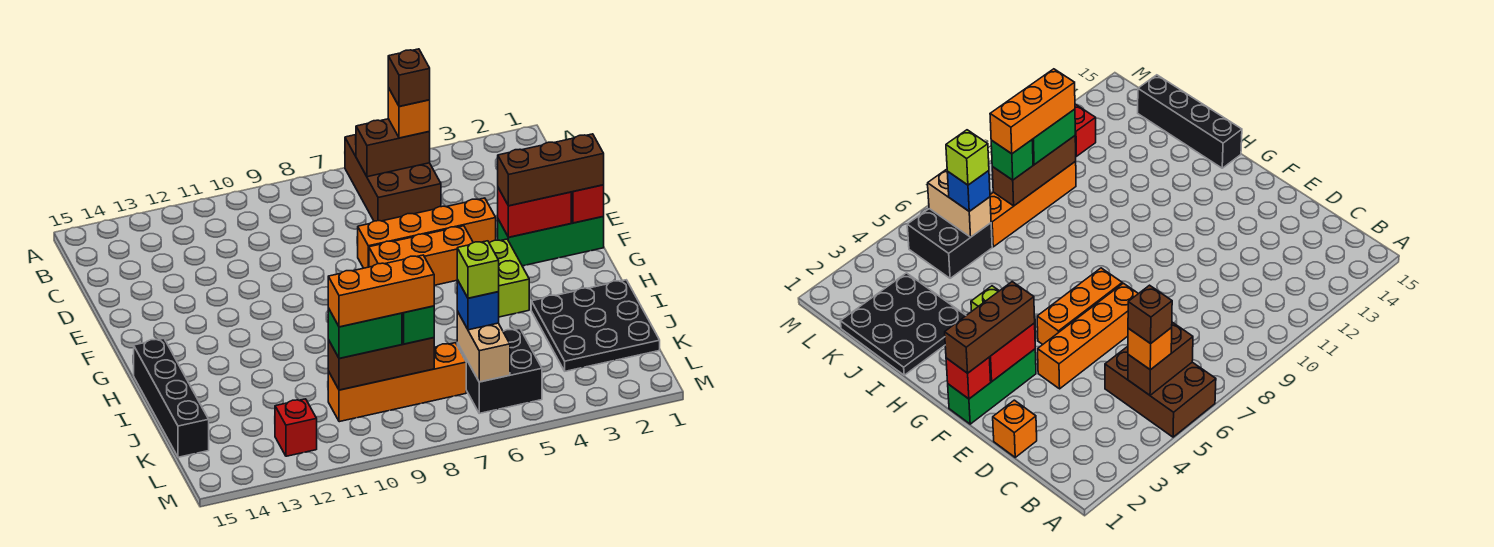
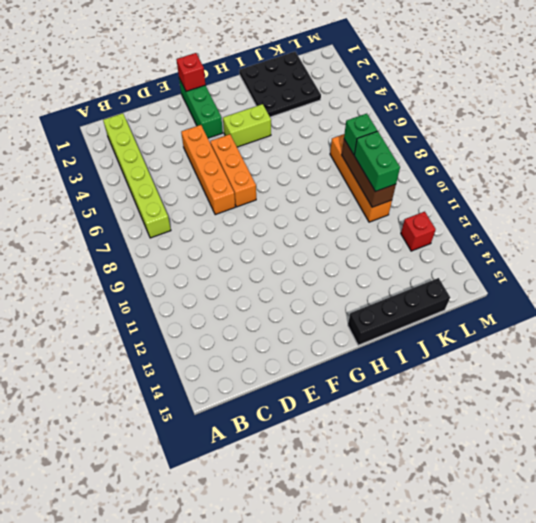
lime brick B2:B7 level 1 -> brown brick A5:C6 level 1
none -> orange brick D1 level 1
none -> black brick K5:L6 level 1
none -> brown brick B5:B6 level 2

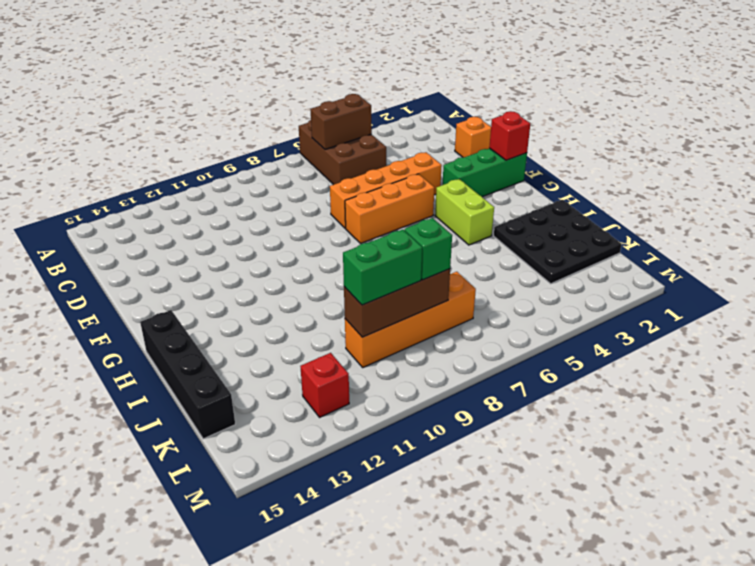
none -> black brick K5:L6 level 1
none -> red brick F2:F3 level 2
none -> tan brick K6:L6 level 2

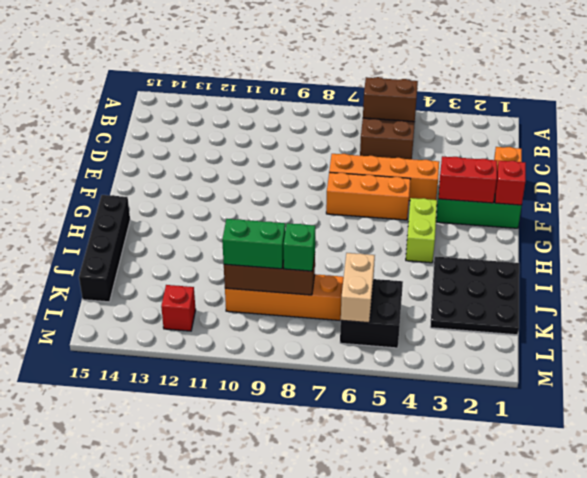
none -> orange brick B5 level 3
none -> brown brick F1:F3 level 3
none -> blue brick K6 level 3

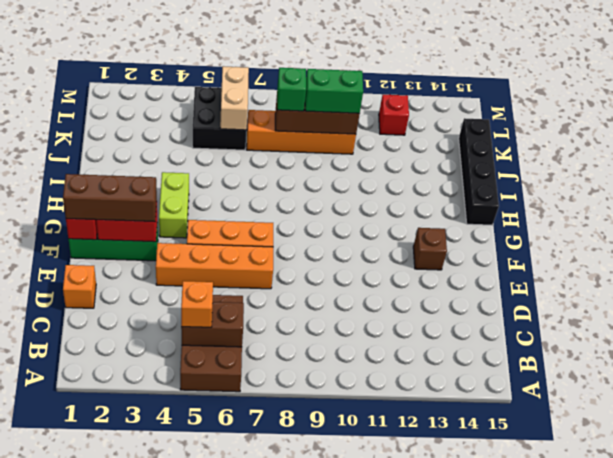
brown brick F13 level 1 -> brown brick B5 level 4
none -> black plate I1:K3 level 1
none -> blue brick K6 level 3
none -> lime brick K6 level 4

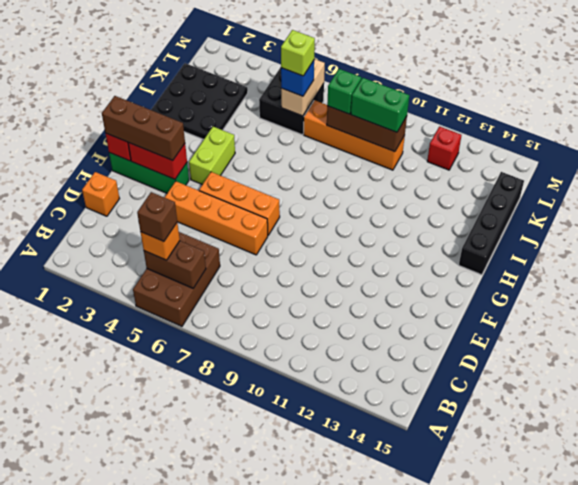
none -> orange brick K8:K10 level 4

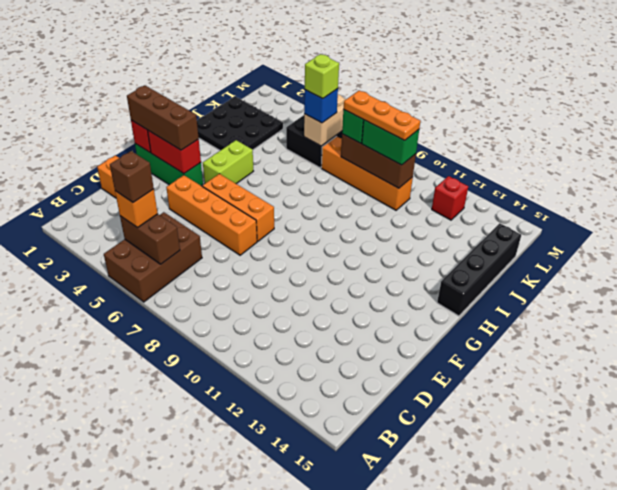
orange plate K8:K10 level 4 -> orange brick K8:K10 level 4

